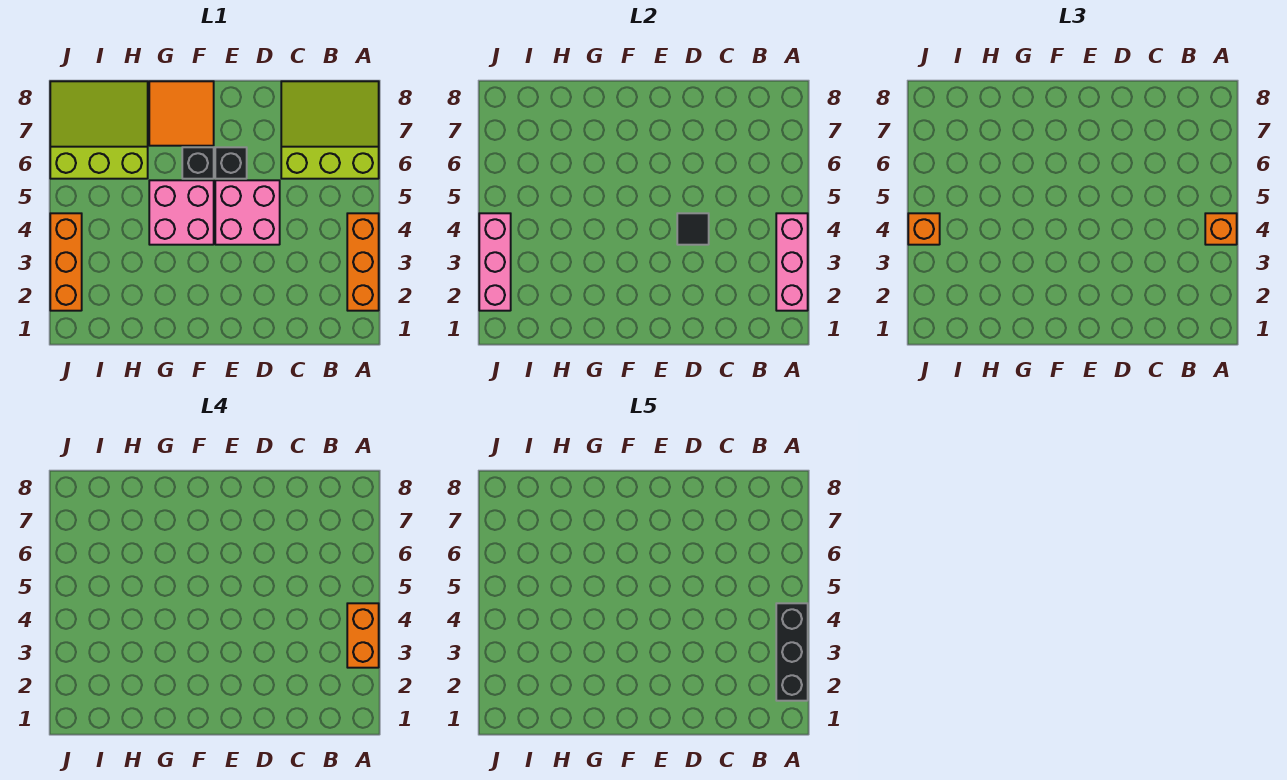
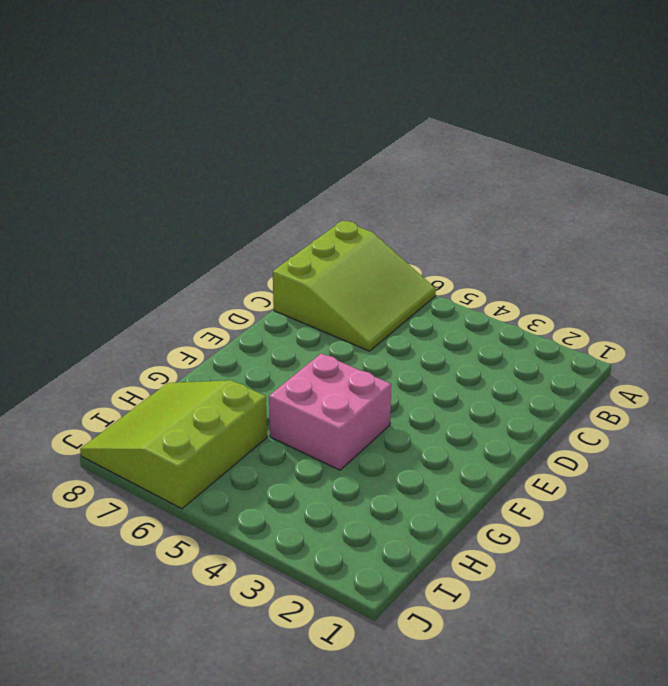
lime slope A6:C8 level 1 top 8 -> lime slope A6:C8 level 1 top 6
none -> orange brick A2:A4 level 1
none -> pink brick D4:E5 level 1
none -> black brick E6 level 1

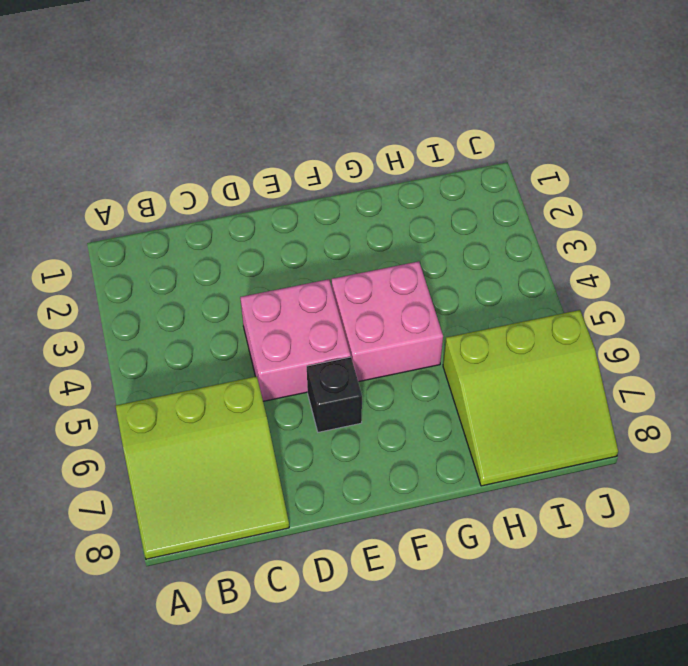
none -> orange brick A2:A4 level 1
none -> black brick F6 level 1
none -> orange tile F7:G8 level 1

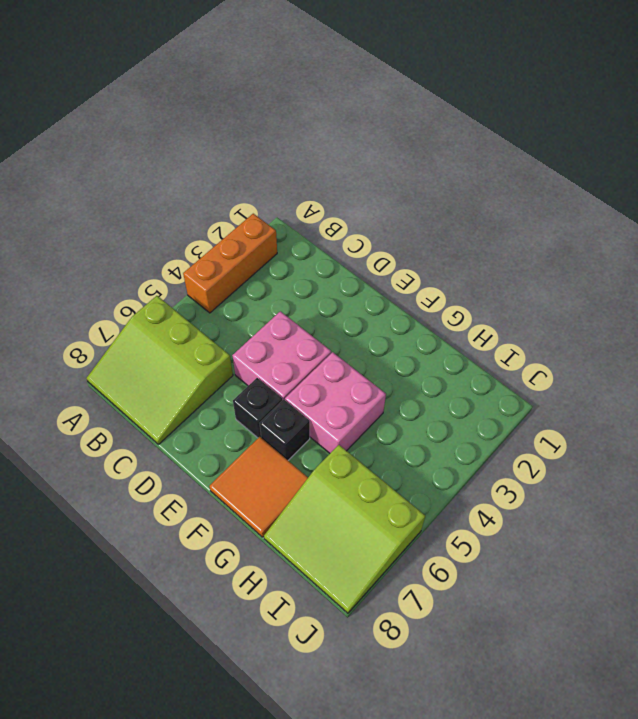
none -> orange brick J2:J4 level 1
none -> pink brick A2:A4 level 2
none -> black tile D4 level 2

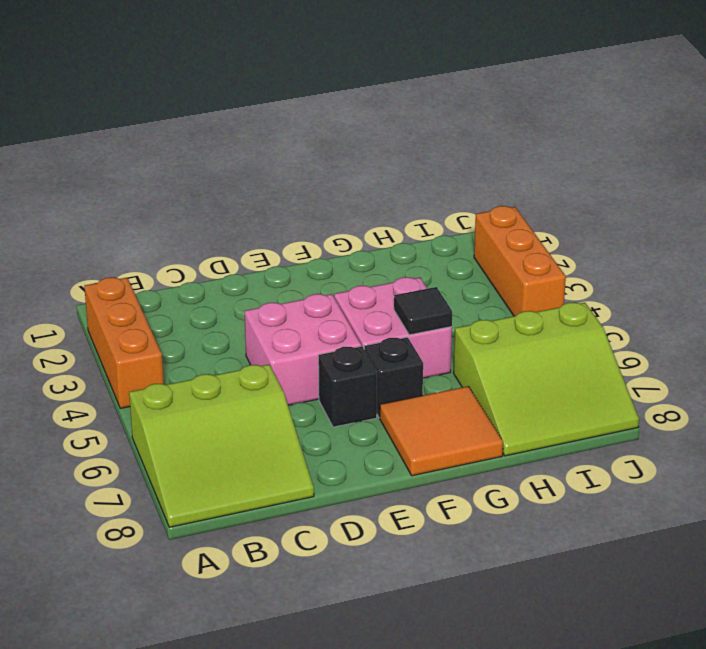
black tile G5 level 2 -> black tile D4 level 2
none -> pink brick A2:A4 level 2
none -> pink brick J2:J4 level 2
none -> orange brick A4 level 3

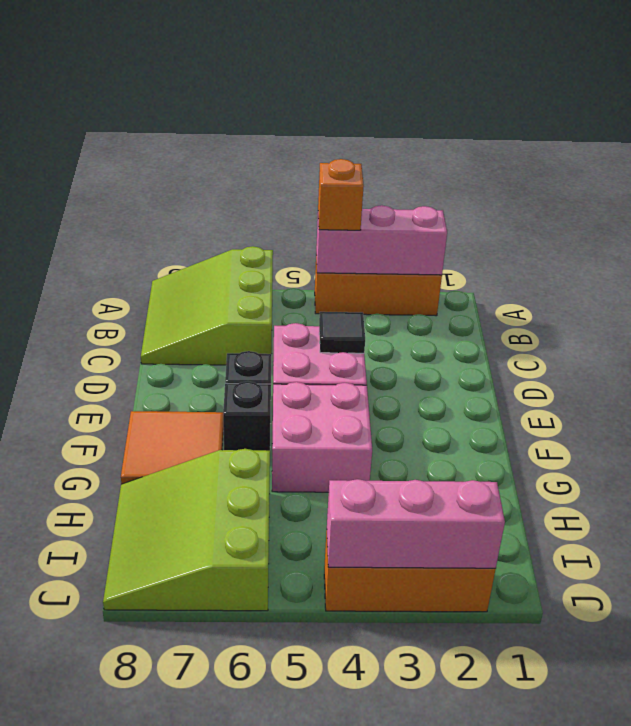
none -> orange brick J4 level 3
none -> orange brick A3:A4 level 4
none -> black brick A2:A4 level 5

